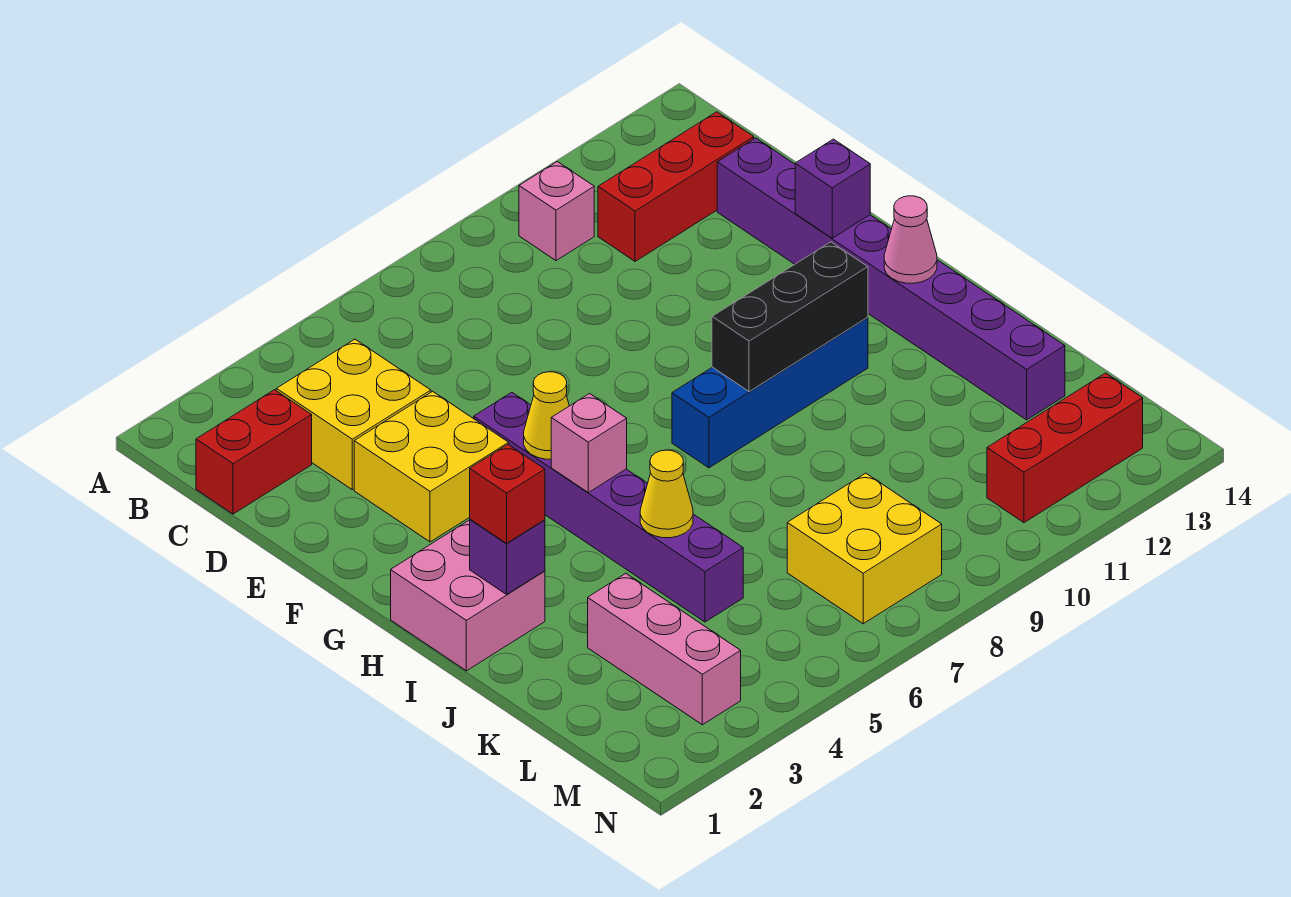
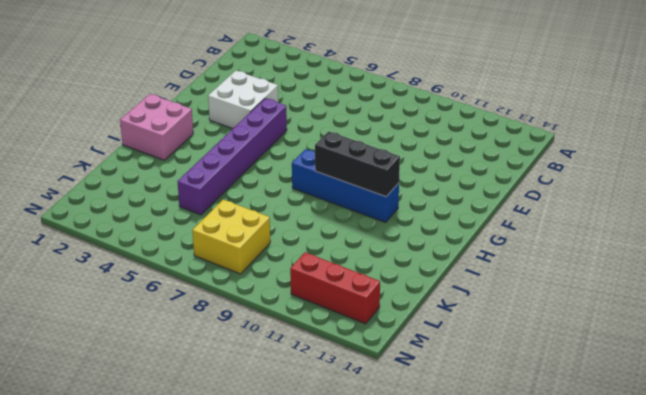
white brick E3:F4 level 1 -> yellow brick E3:F4 level 1
none -> pink brick B10 level 1
none -> red brick C1:C2 level 1
none -> yellow brick C3:D4 level 1

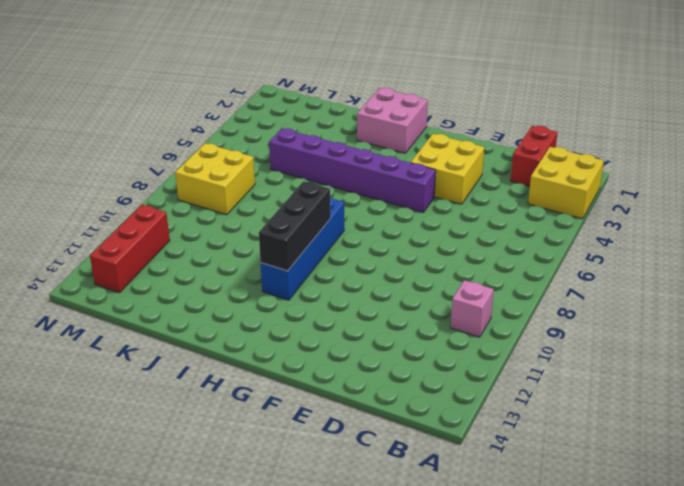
yellow brick A2:B3 level 1 -> yellow brick C3:D4 level 1
none -> red brick C11:C13 level 1
none -> purple brick D13:K13 level 1
none -> pink brick K3:M3 level 1

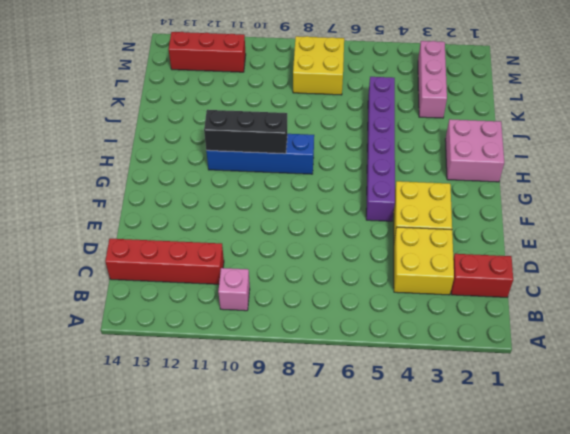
red brick C11:C14 level 1 -> red brick C11:C13 level 1
none -> purple brick D13:K13 level 1
none -> purple brick F13 level 2
none -> yellow cone G5 level 2

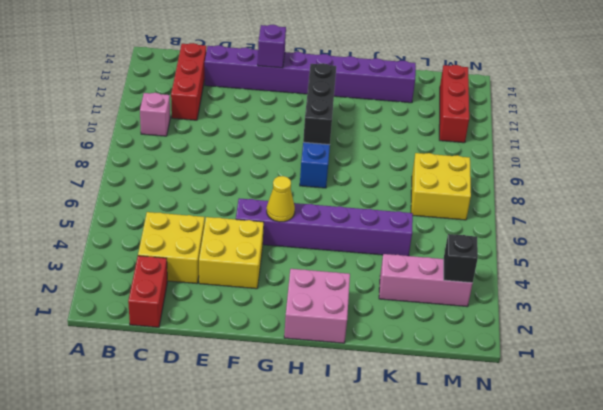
black brick M3 level 2 -> none
none -> pink brick H5 level 2
none -> pink cone H13 level 2
none -> purple brick I2 level 2

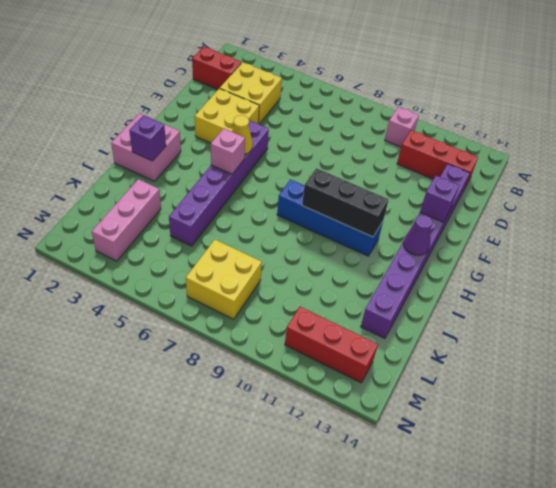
purple cone H13 level 2 -> pink cone H13 level 2
none -> yellow cone J5 level 2
none -> red brick I2 level 3

